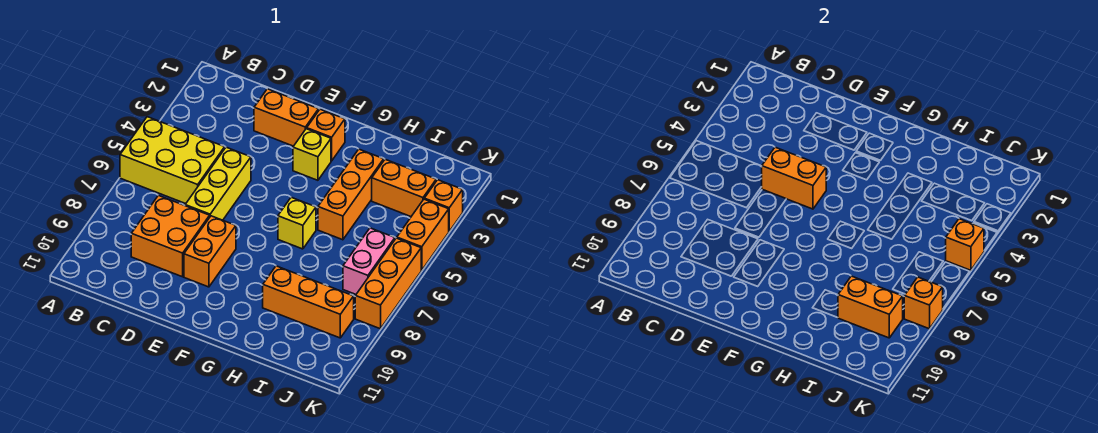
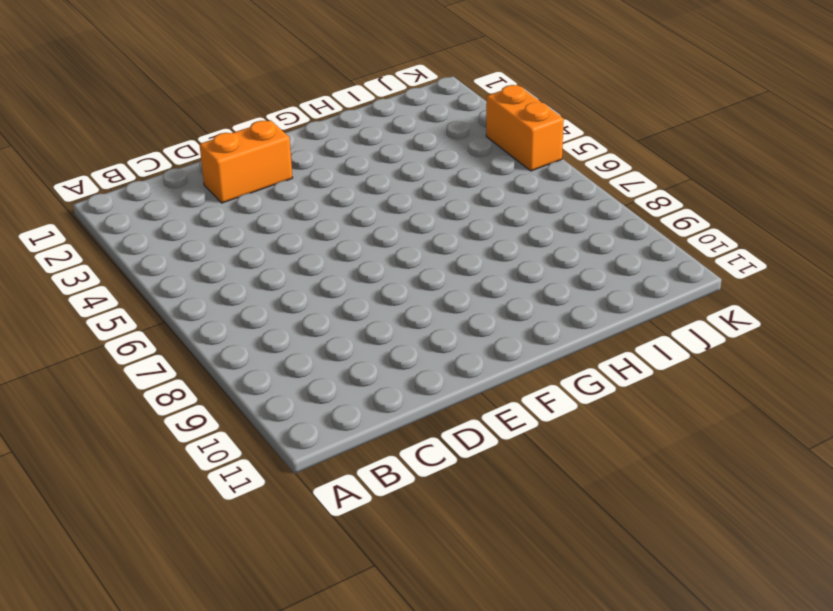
none -> yellow brick A5:C6 level 1
none -> orange brick C8:D9 level 1
none -> yellow brick D5:D7 level 1

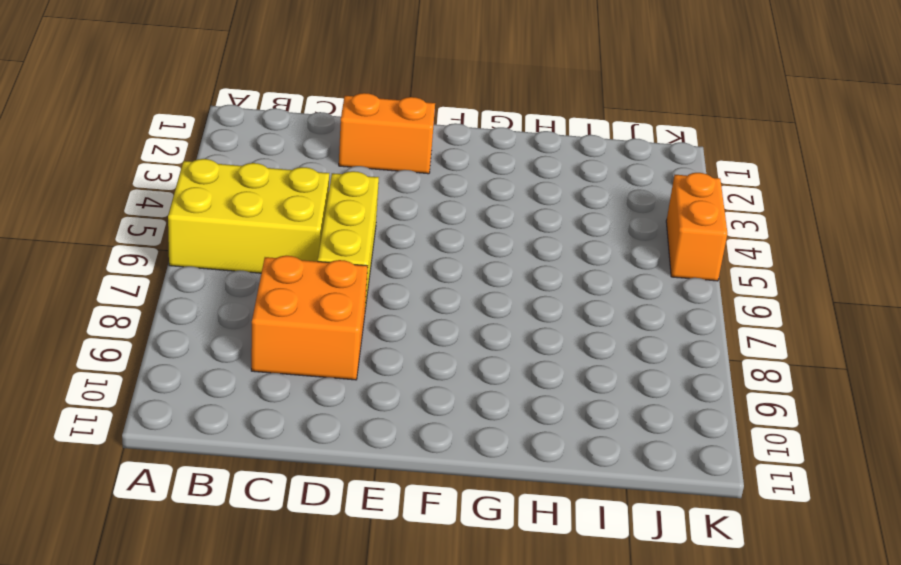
none -> orange brick E8:E9 level 1
none -> orange brick F2 level 1
none -> yellow brick F3 level 1

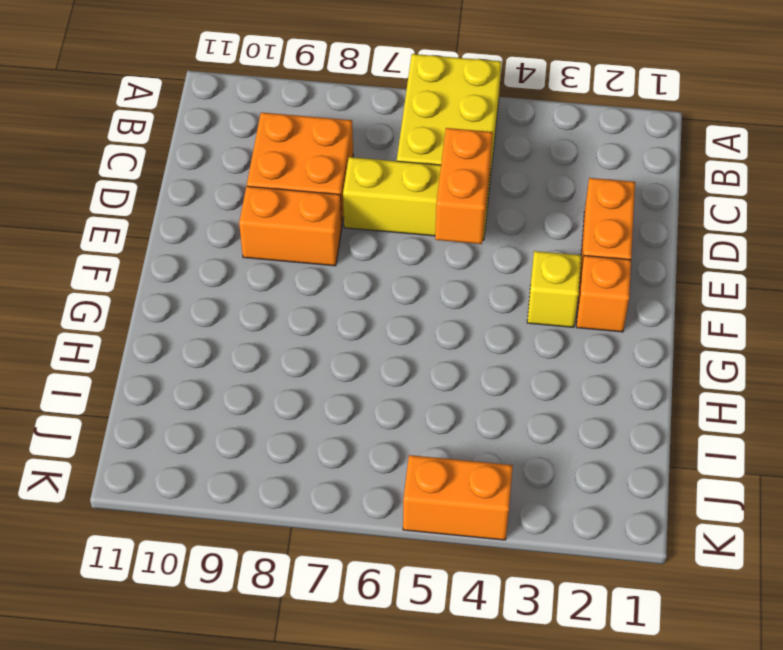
none -> yellow brick G6 level 1
none -> orange brick H3:H5 level 1
none -> orange brick H9:J9 level 1

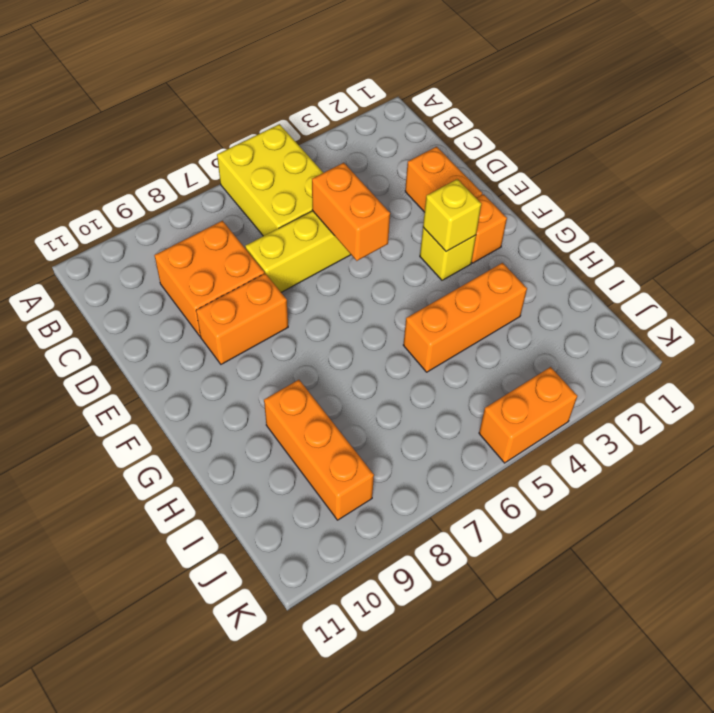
yellow brick F3 level 2 -> yellow brick G6 level 1
none -> orange brick I3:J3 level 1
none -> pink brick J6:J7 level 1
none -> orange brick K3 level 1

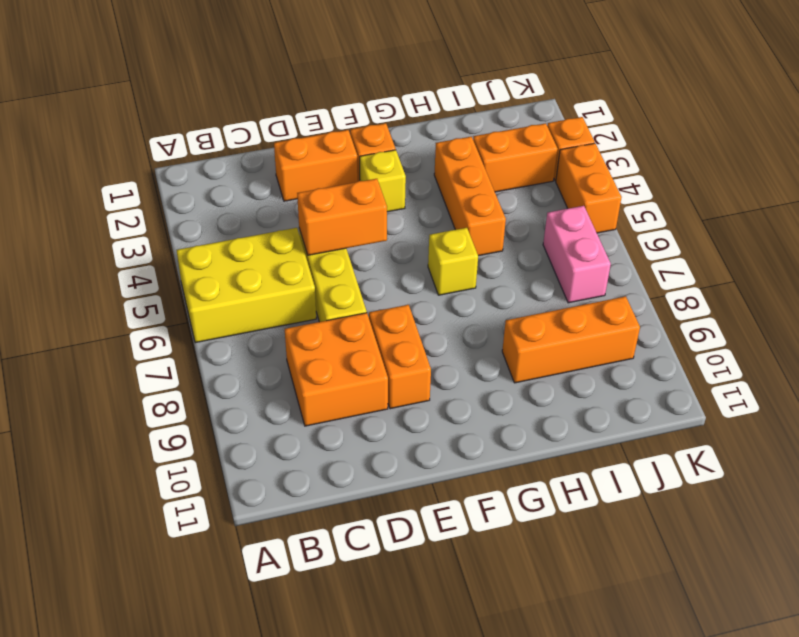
none -> orange brick K6:K8 level 1
none -> orange brick I9:J9 level 2
none -> orange brick K5 level 2

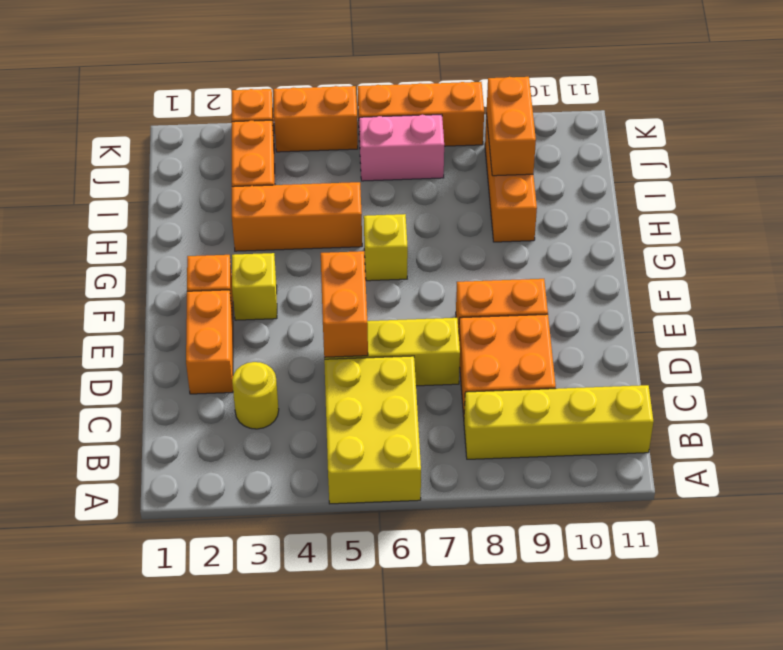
yellow brick B8:B11 level 1 -> none
yellow round brick C3 level 1 -> none
none -> orange brick K5 level 2
none -> orange brick K8 level 2

